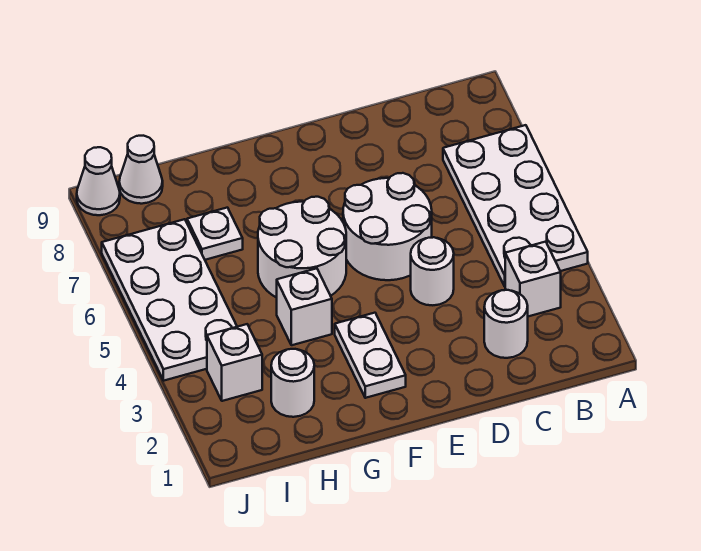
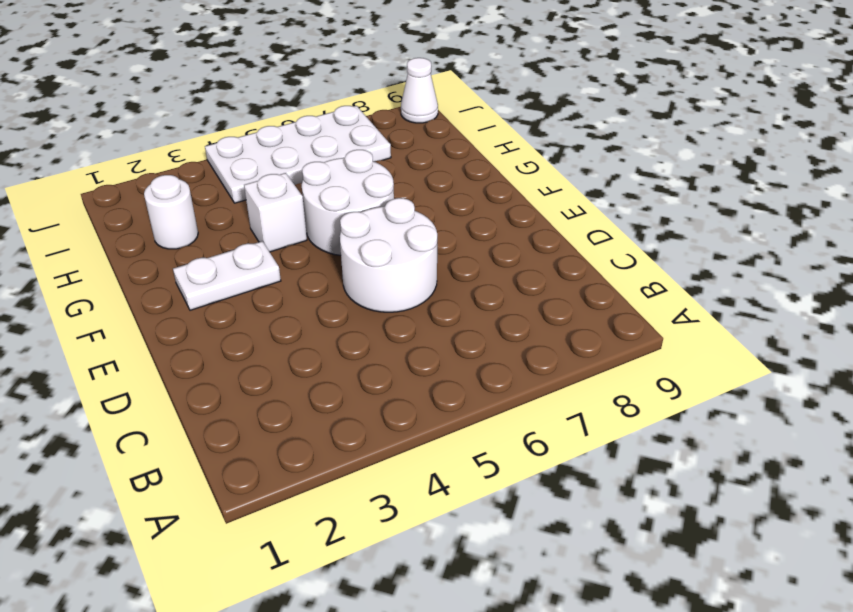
none -> white plate A4:B7 level 1
none -> white brick B3 level 1
none -> white round brick C2 level 1

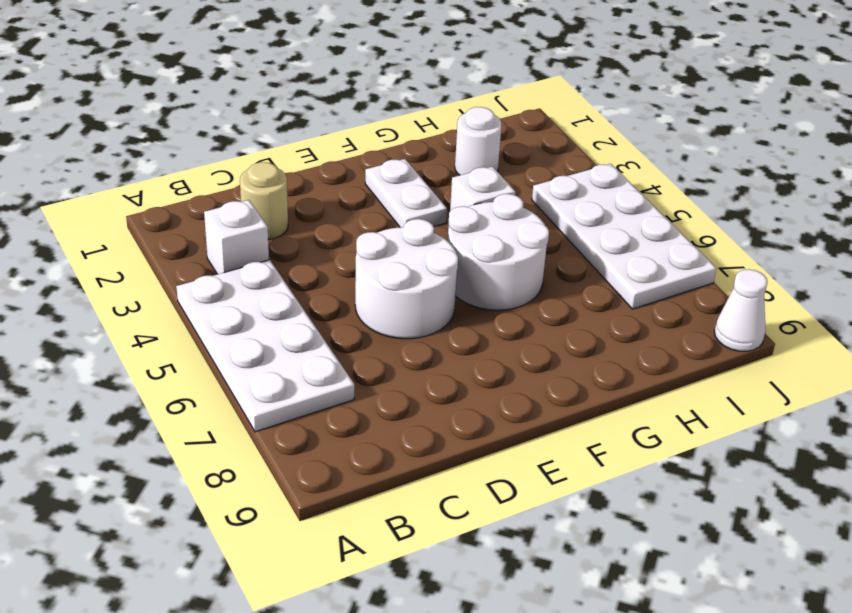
tan round brick C2 level 1 -> white round brick C2 level 1
none -> white round brick D4 level 1
none -> white plate H7 level 1
none -> white brick I3 level 1

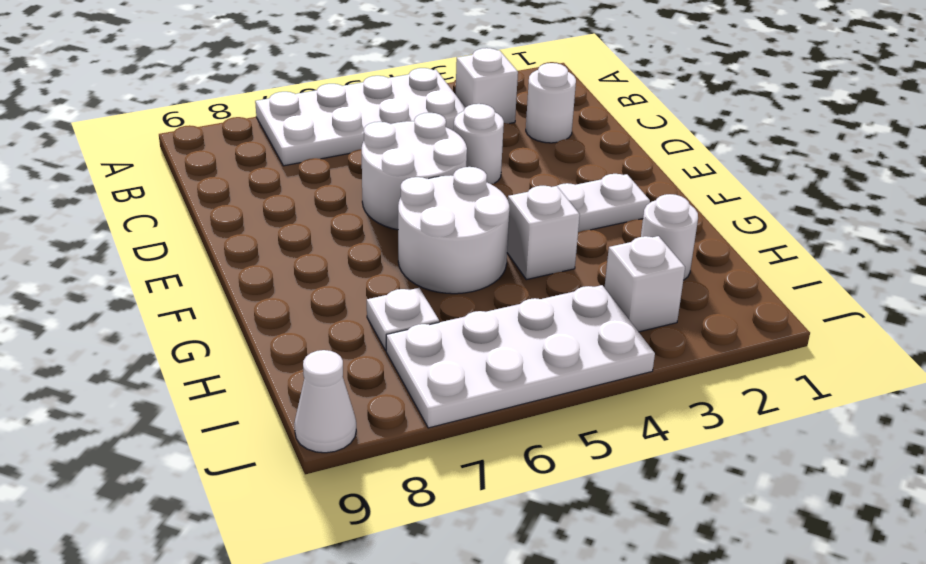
none -> white cone I9 level 1

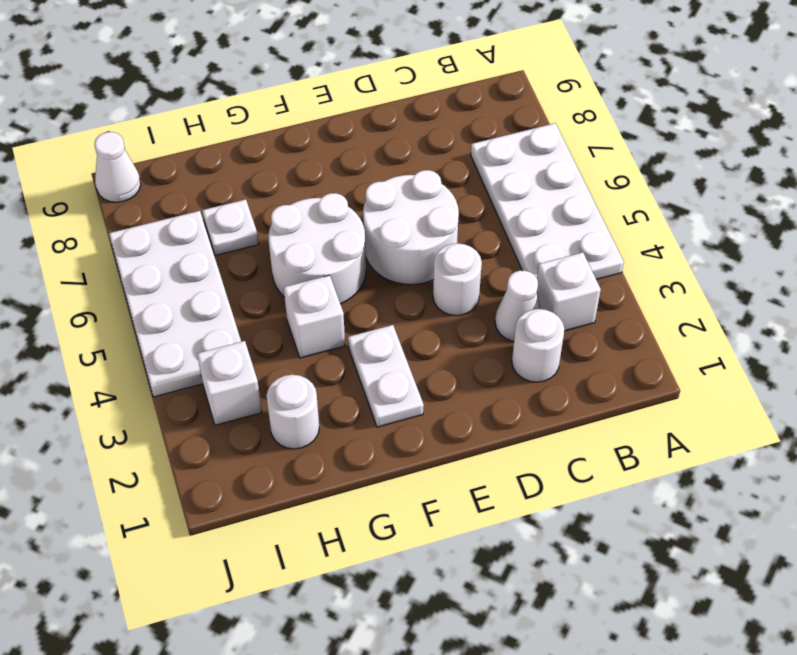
white cone C3 level 1 -> white cone I9 level 1

